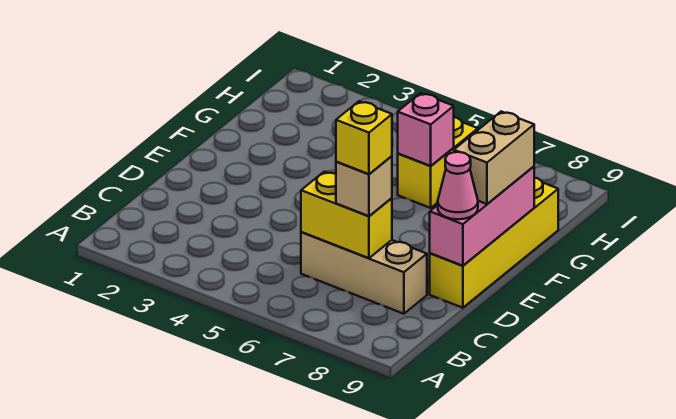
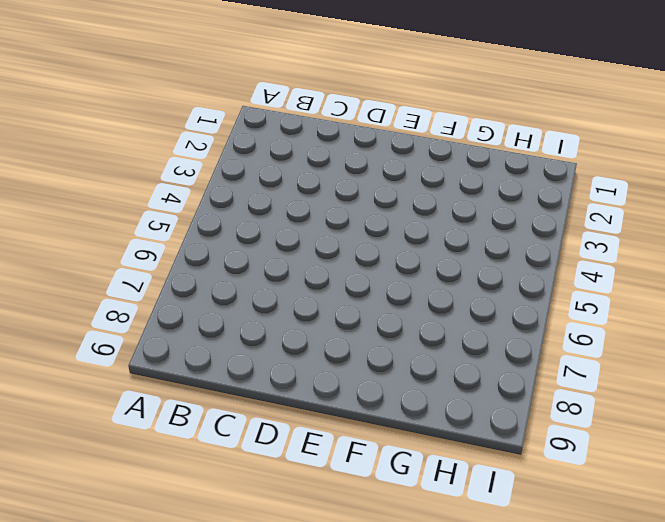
none -> tan brick C6:C8 level 1
none -> yellow brick D9:G9 level 1

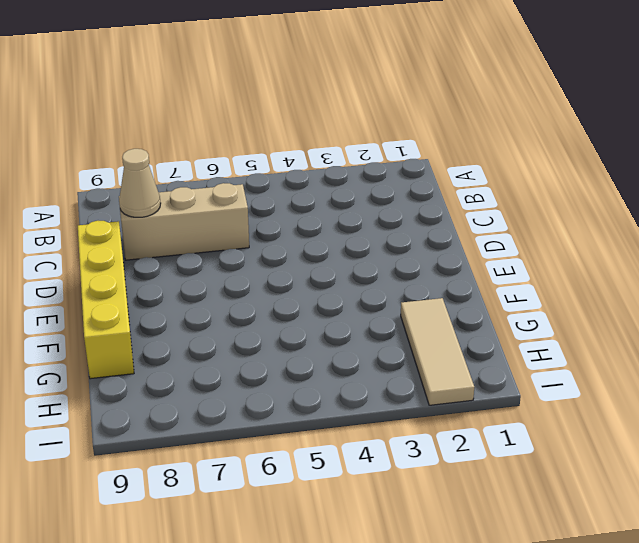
tan cone C8 level 2 -> none
tan tile G2:I2 level 1 -> none
none -> yellow brick G6:H6 level 1
none -> yellow brick C6:C7 level 2

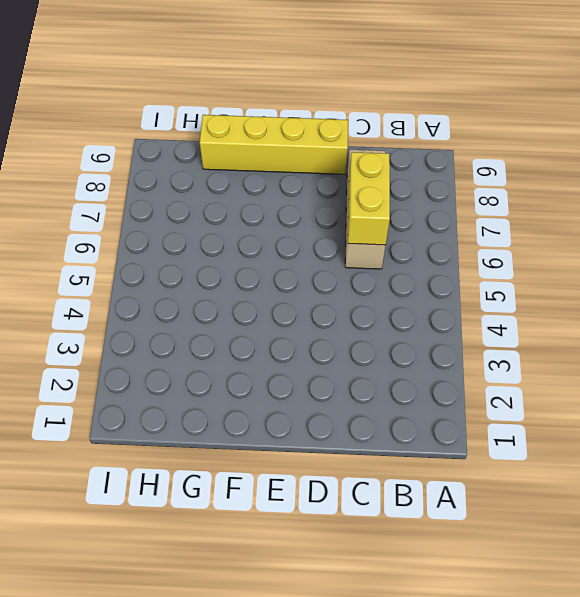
none -> yellow brick G6:H6 level 1
none -> pink brick D9:F9 level 2

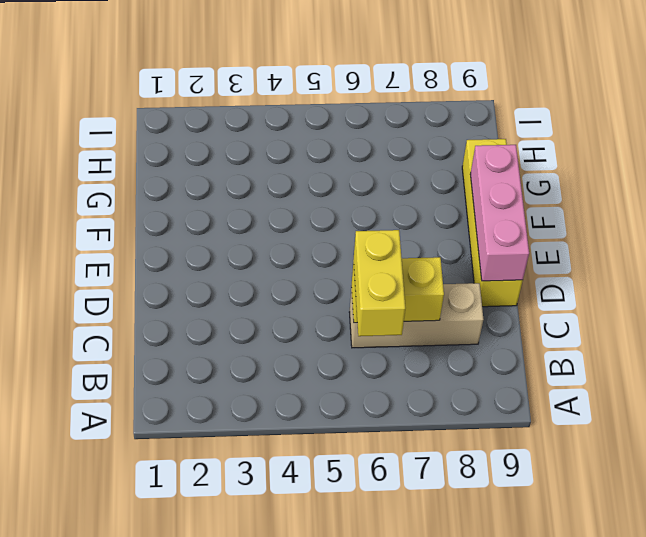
yellow brick B6:C6 level 3 -> yellow brick G6:H6 level 1
none -> pink brick G6 level 2
none -> tan brick C7 level 3

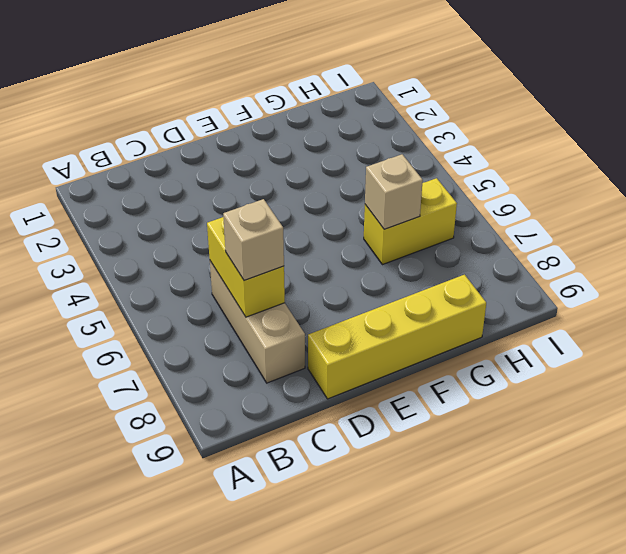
tan brick G6 level 2 -> pink brick G6 level 2
none -> pink brick D9:F9 level 2
none -> pink cone D9 level 3

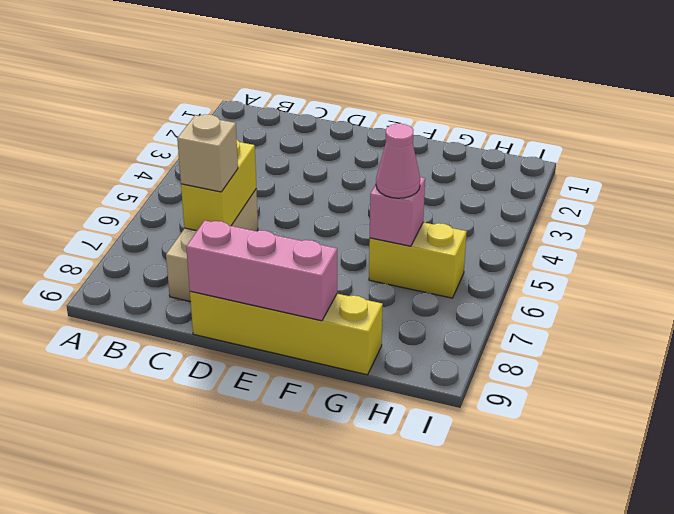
pink cone G6 level 3 -> pink cone D9 level 3
none -> tan brick E9:F9 level 3
none -> yellow brick C7 level 4

